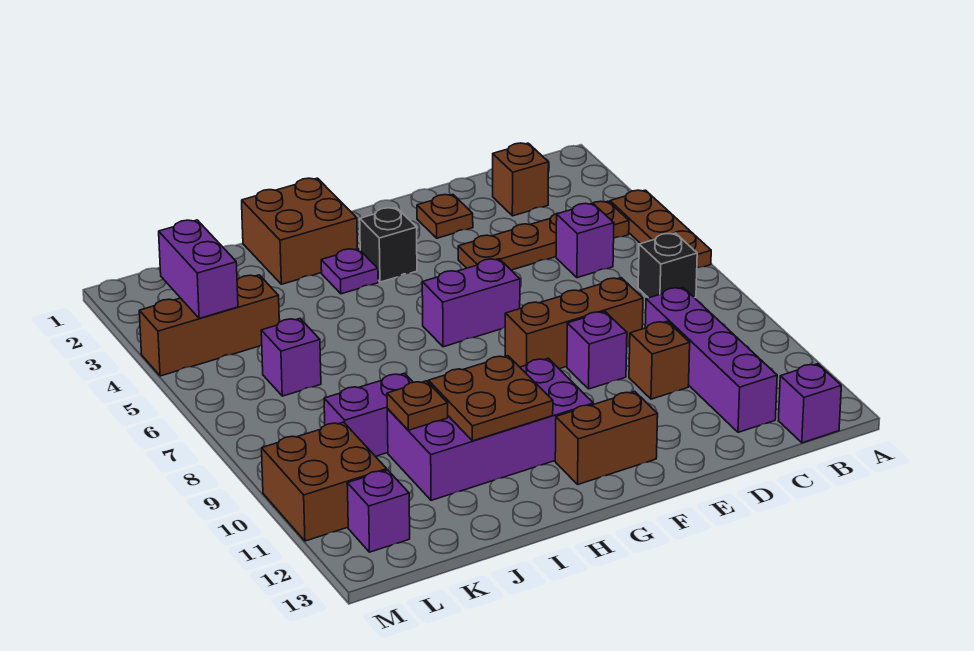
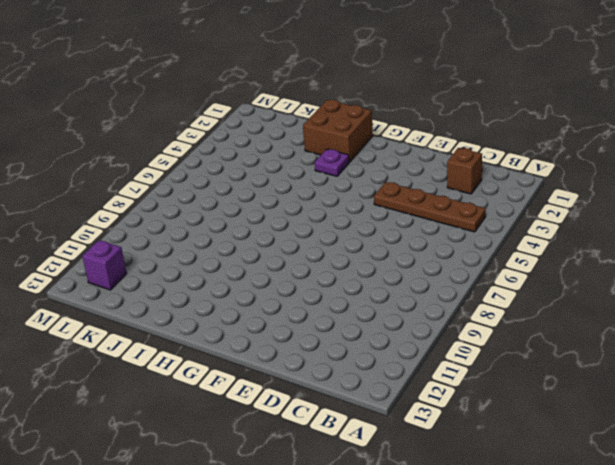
none -> brown plate A4:A6 level 1
none -> black brick B7 level 1
none -> purple brick B13 level 1

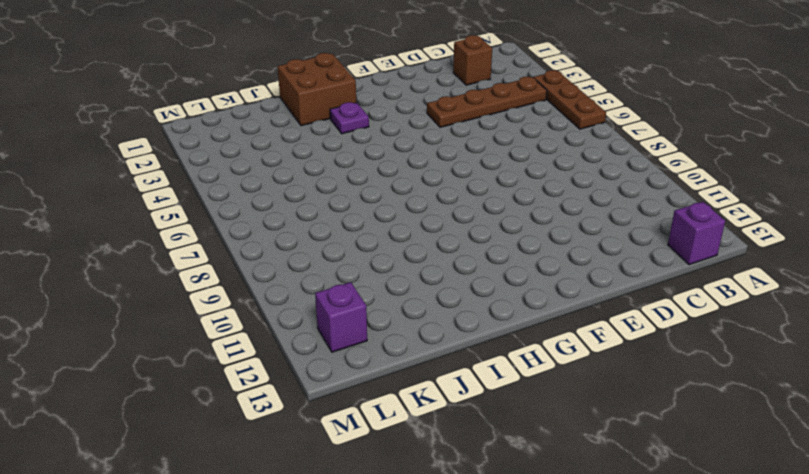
none -> black brick B7 level 1
none -> purple brick C5 level 1
none -> purple brick C9:C12 level 1

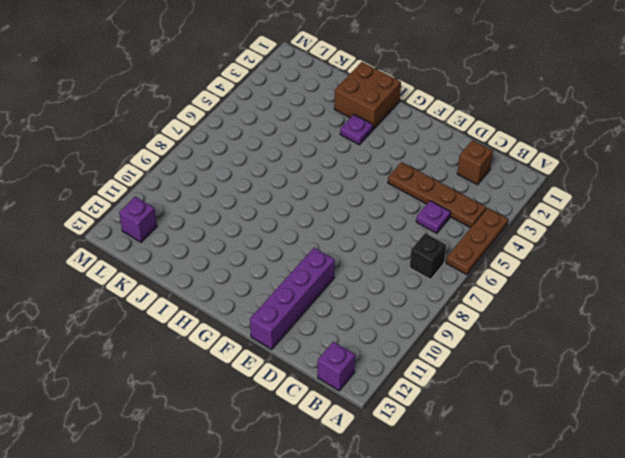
purple plate C5 level 1 -> purple brick C5 level 1
purple brick E10:E13 level 1 -> purple brick C9:C12 level 1
none -> brown brick D8:F8 level 1
none -> brown brick D10 level 1
none -> brown plate E2 level 1

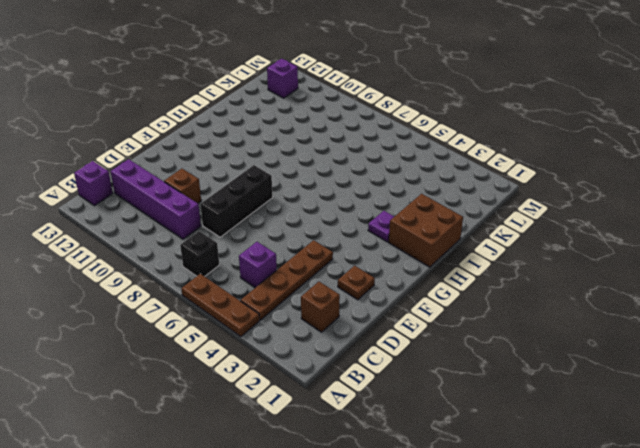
black brick D8:F8 level 1 -> brown brick D8:F8 level 1
none -> purple brick E9 level 1
none -> purple brick F6:G6 level 1
none -> brown brick F12:G12 level 1

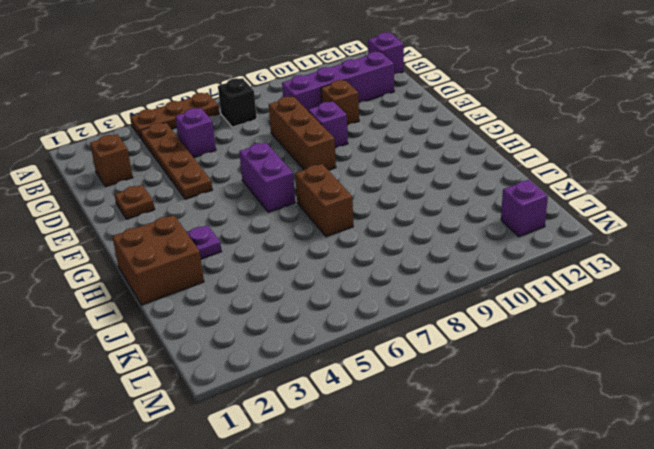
brown brick H7:I7 level 1 -> brown brick F12:G12 level 1
none -> black brick G3 level 1
none -> purple brick G10:J11 level 1
none -> purple brick J9:K9 level 1

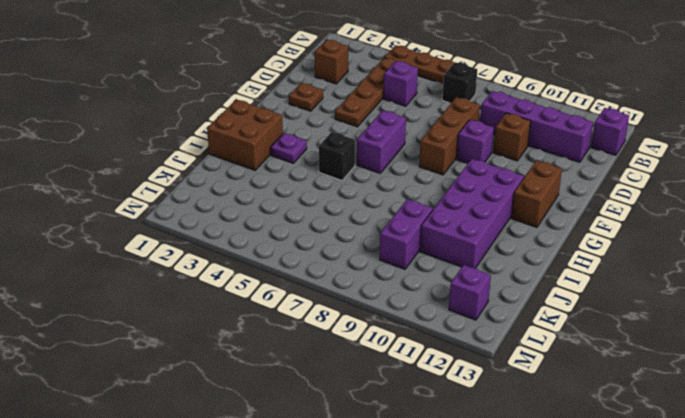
black brick H5 level 1 -> black brick G3 level 1
none -> brown brick K4:M4 level 1
none -> purple brick K6 level 1
none -> brown brick L10:M11 level 1

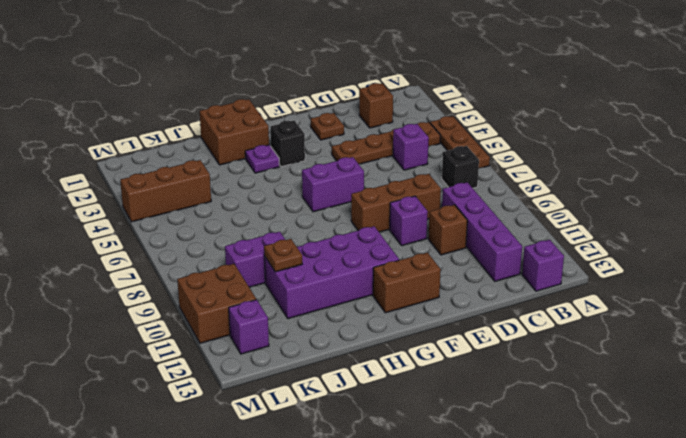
none -> purple brick K6 level 1
none -> brown plate H10:I11 level 2
none -> purple brick L3:L4 level 2

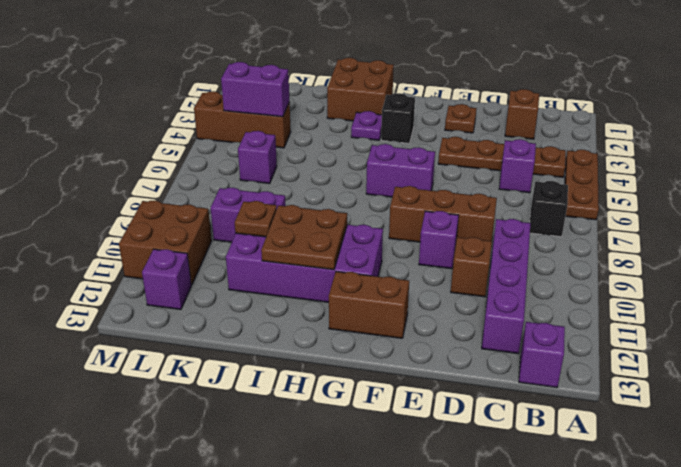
purple brick K4:L4 level 2 -> purple brick L3:L4 level 2

